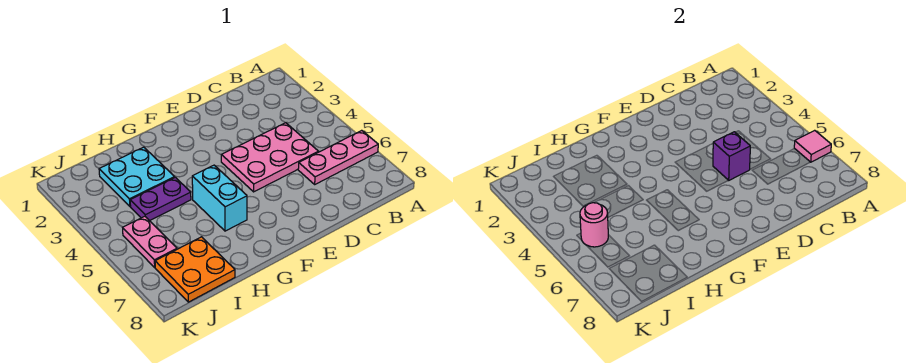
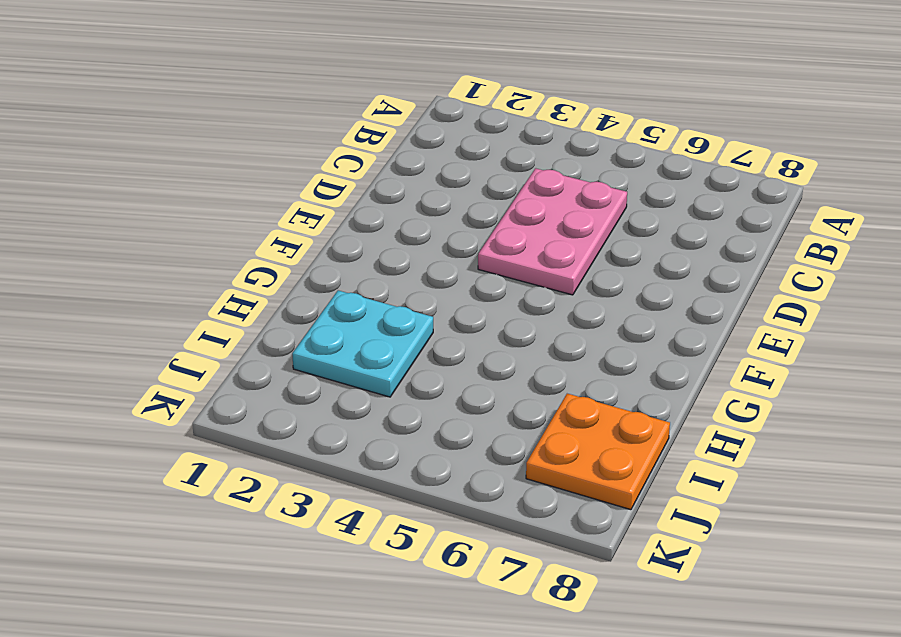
none -> pink plate A6:C6 level 1
none -> cyan brick G5:G6 level 1

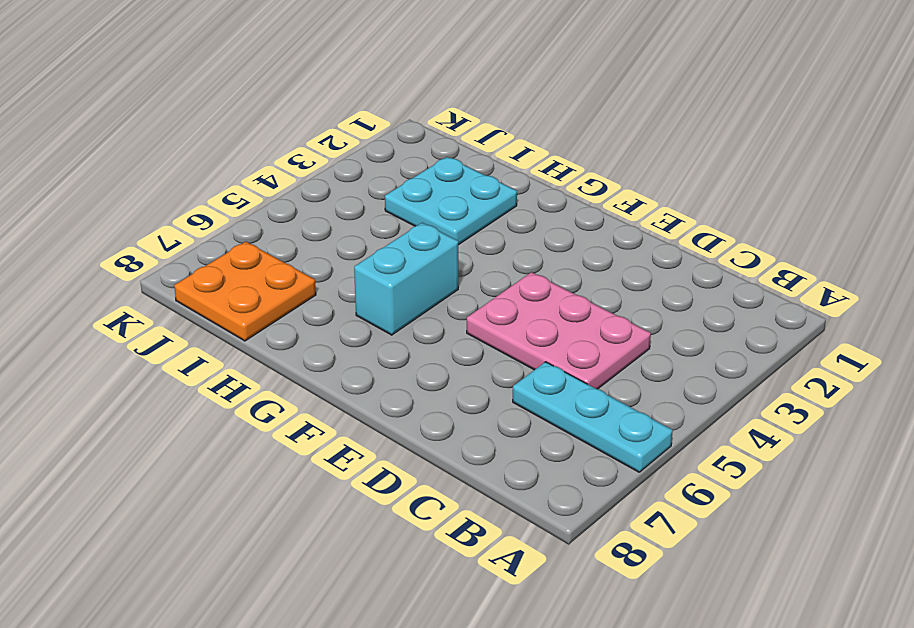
cyan plate A6:C6 level 1 -> pink plate A6:C6 level 1
none -> purple plate H4:I4 level 1
none -> pink plate J5:J6 level 1

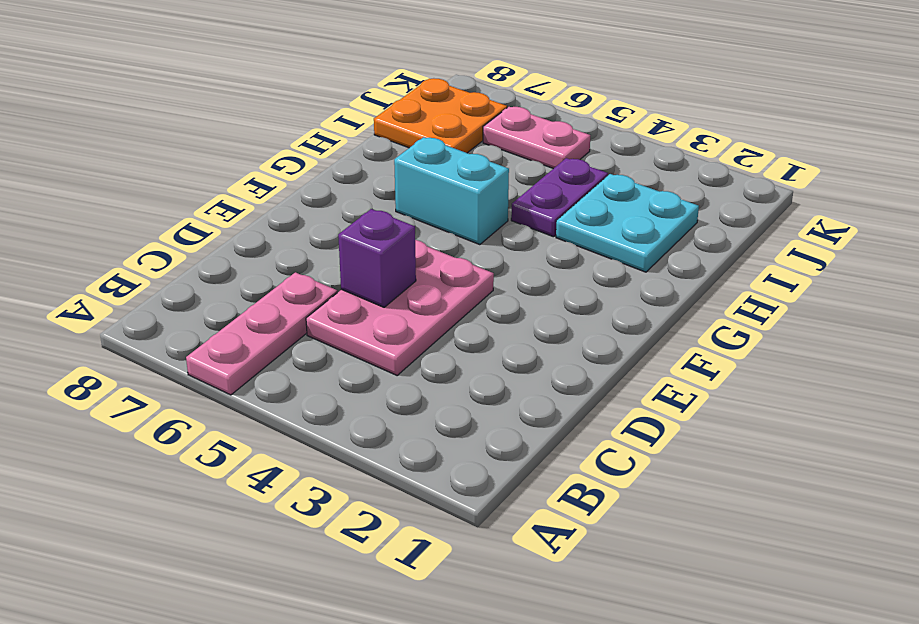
none -> pink tile A6 level 2
none -> pink round brick J5 level 2

